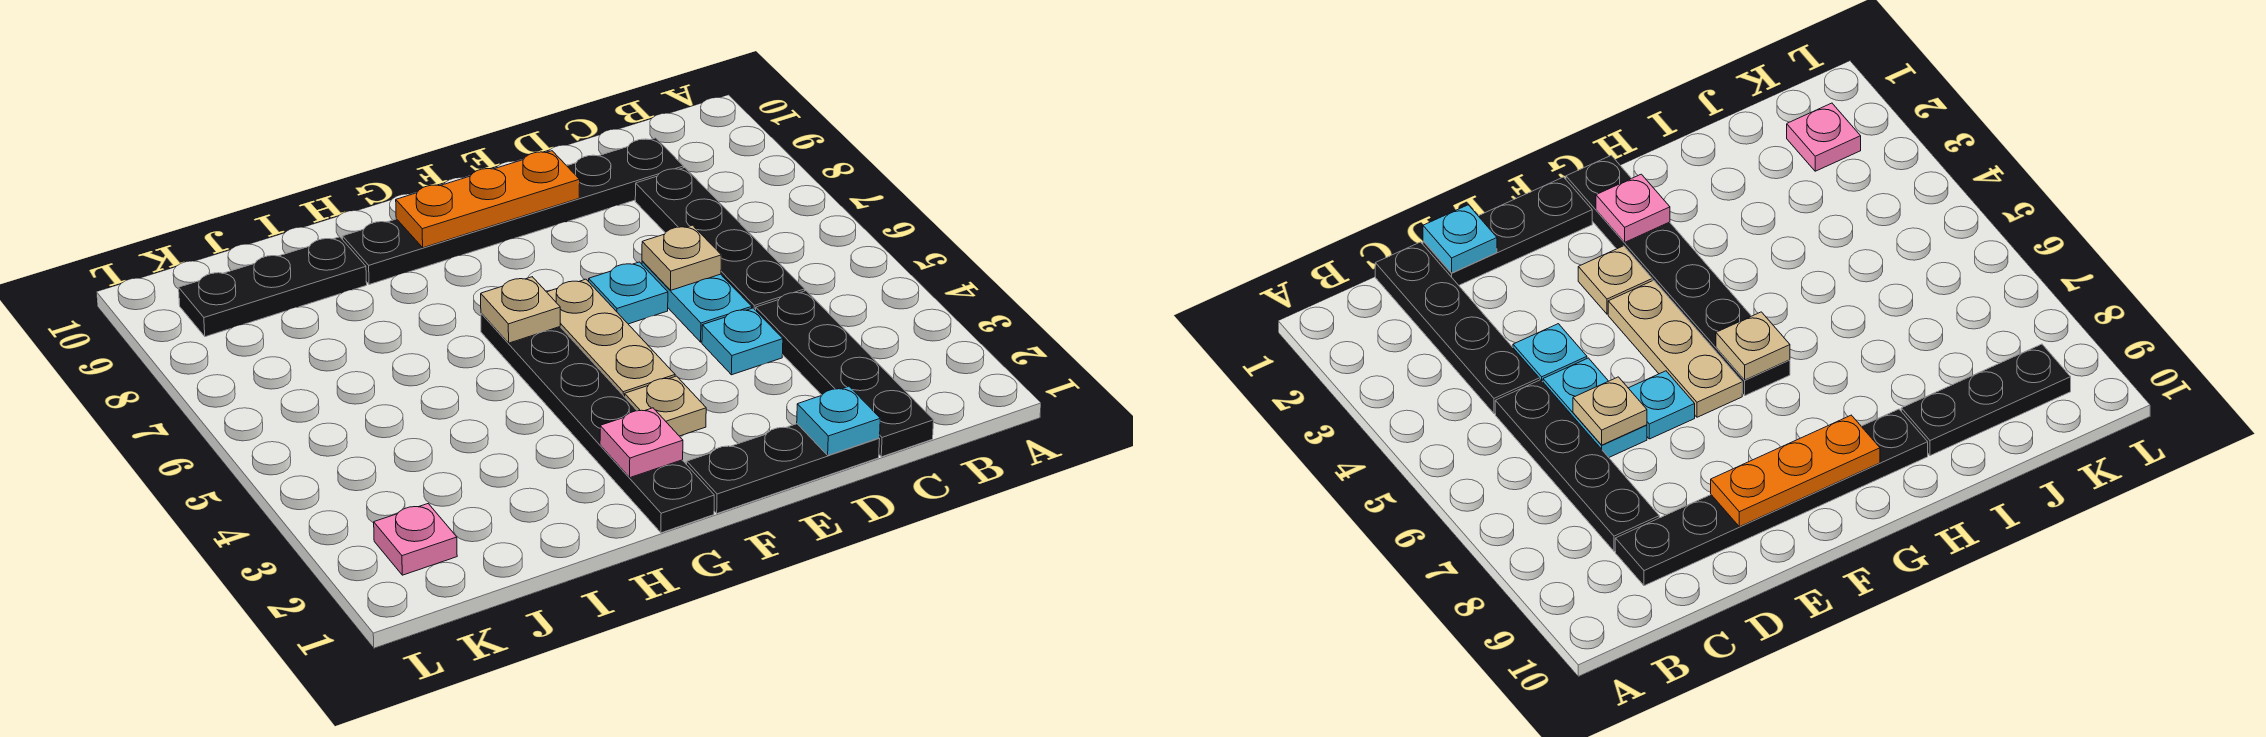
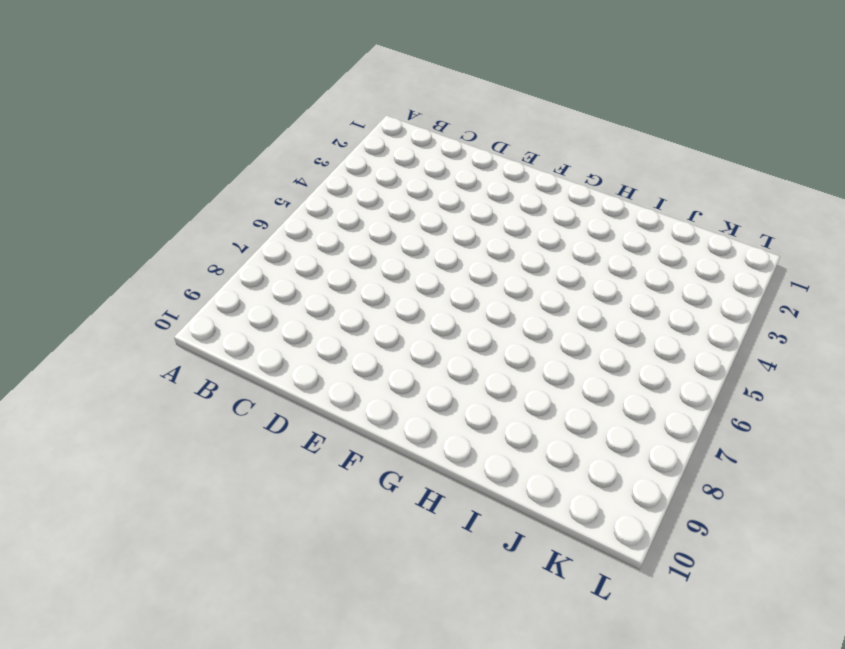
none -> black plate C1:C4 level 1
none -> black plate C5:C8 level 1
none -> black plate C9:H9 level 1

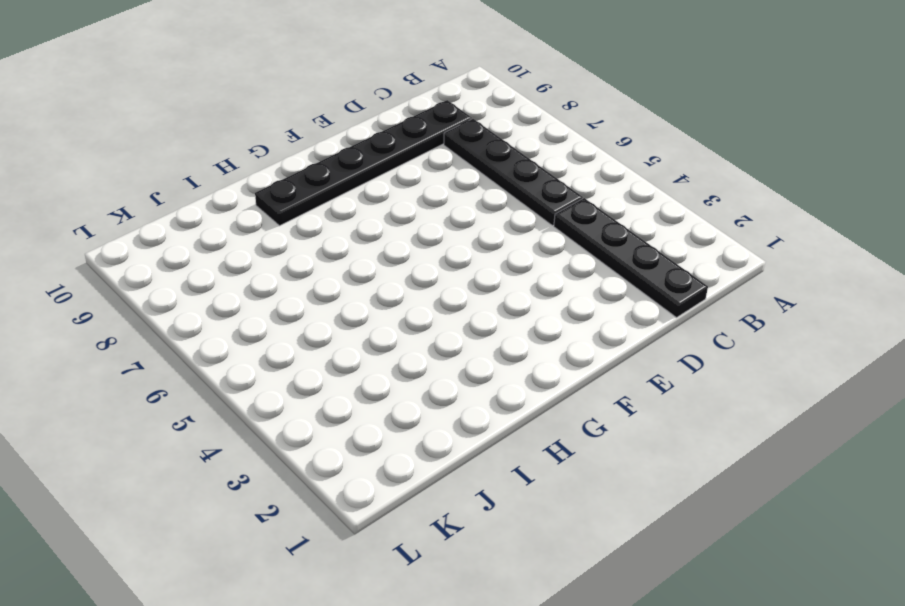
none -> black plate D1:F1 level 1
none -> cyan plate D4 level 1
none -> cyan plate D5:D6 level 1

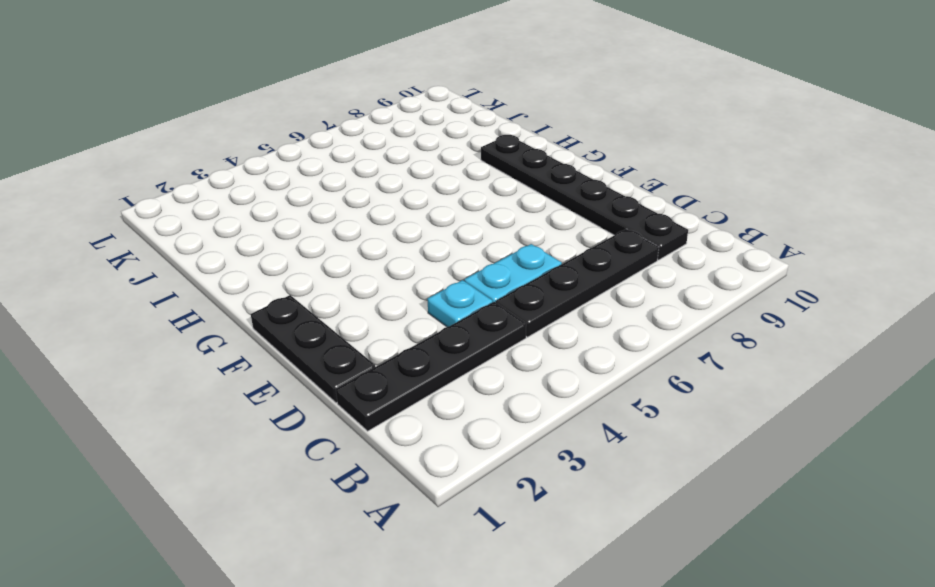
none -> cyan plate E6 level 1
none -> tan plate F3 level 1
none -> tan plate F4:F6 level 1

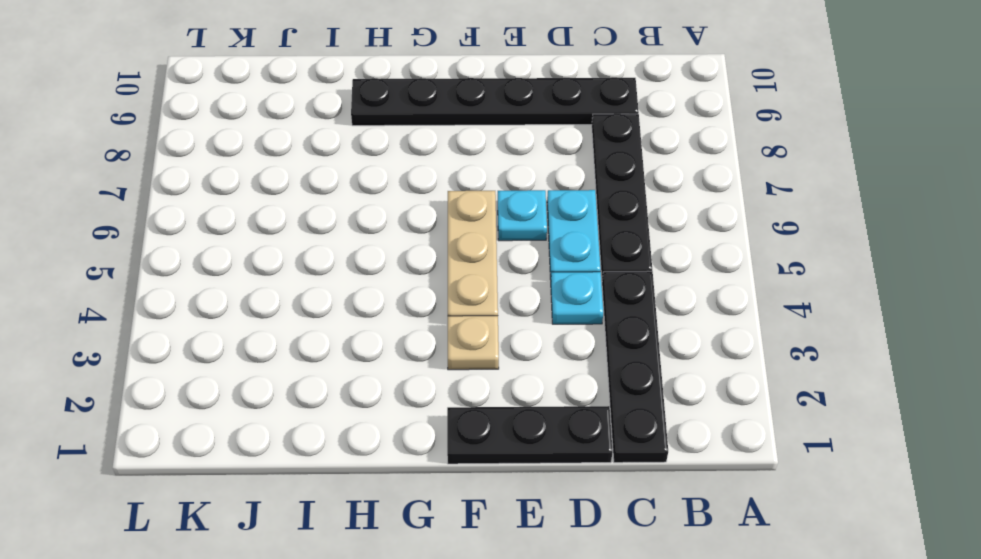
none -> black plate G1:G6 level 1
none -> black plate I9:K9 level 1
none -> pink plate K2 level 1

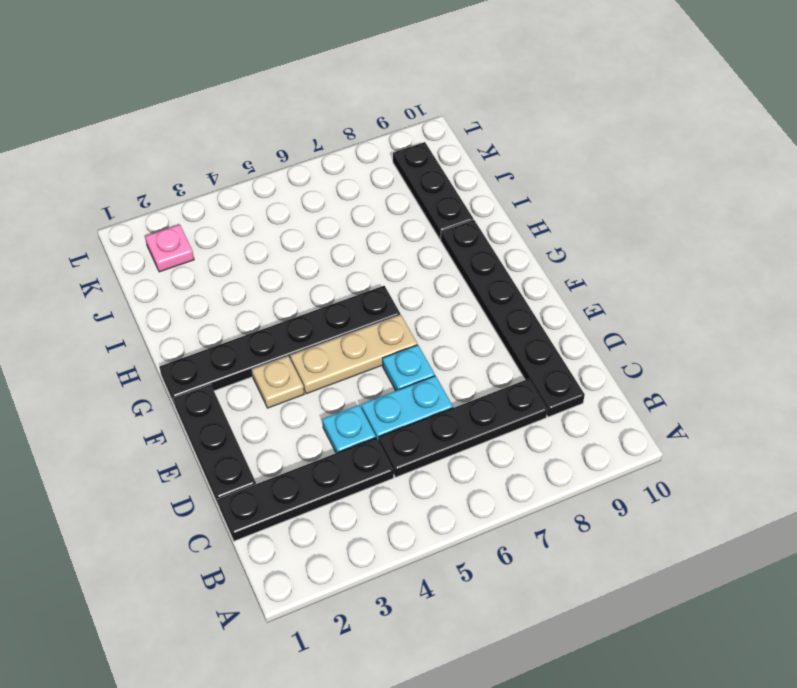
none -> cyan plate D1 level 2
none -> tan plate D6 level 2
none -> orange plate E9:G9 level 2

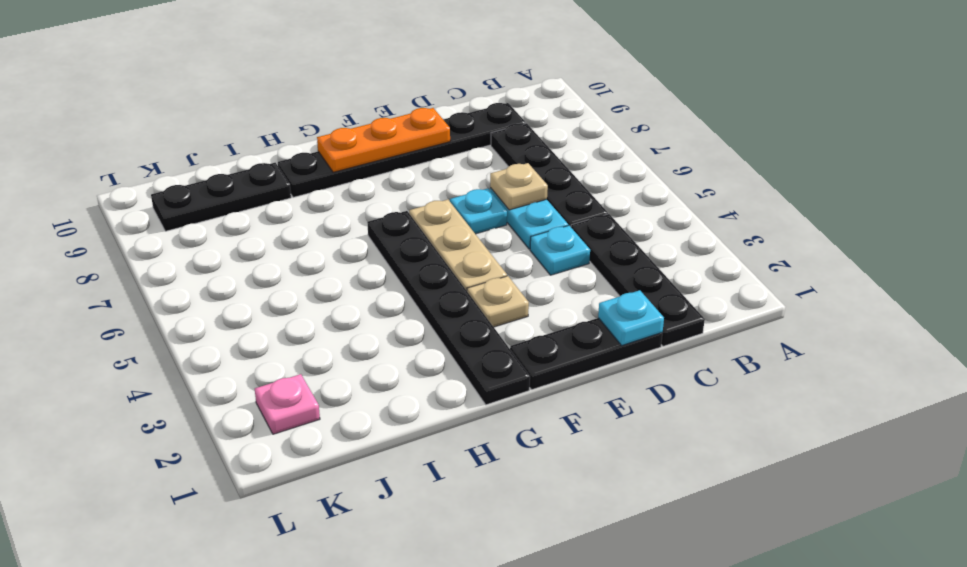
none -> pink plate G2 level 2
none -> tan plate G6 level 2

